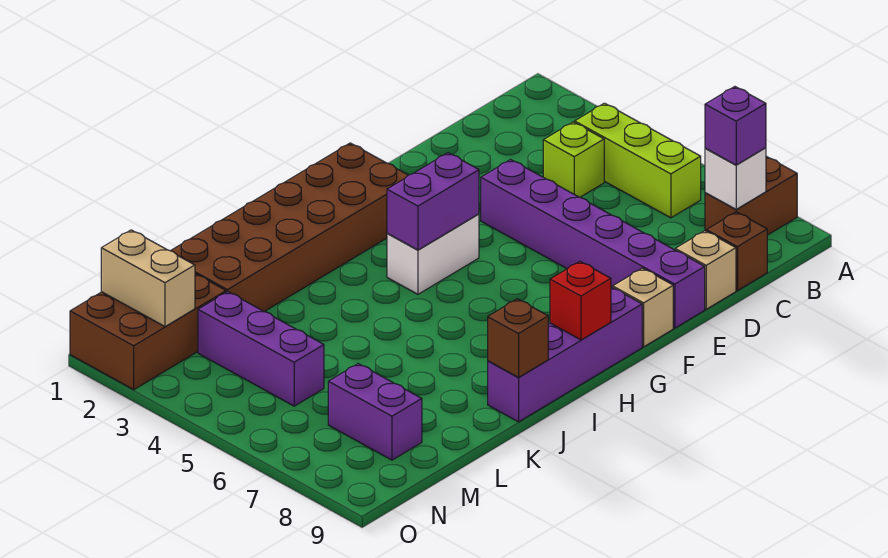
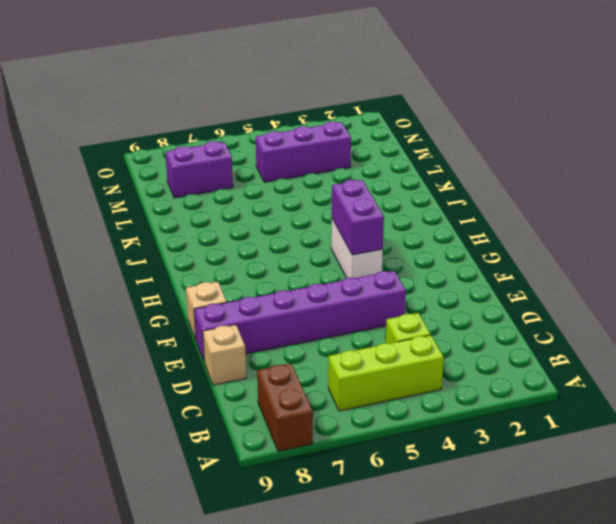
none -> brown brick C9 level 1
none -> brown brick G1:L2 level 1
none -> purple brick G9:J9 level 1

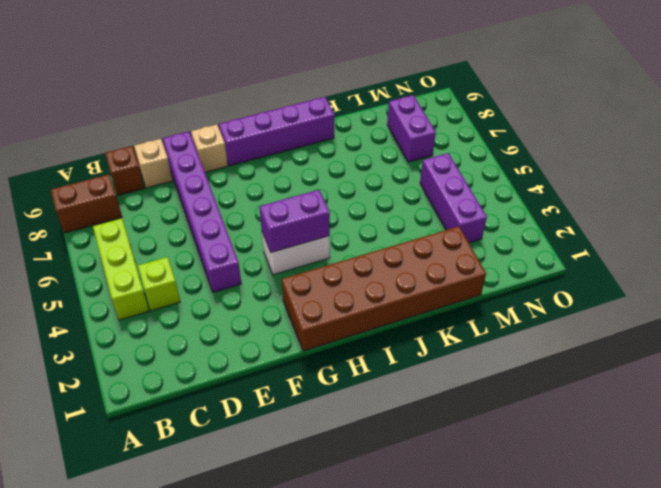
none -> brown brick M1:O2 level 1
none -> white brick B8 level 2
none -> red brick H9 level 2

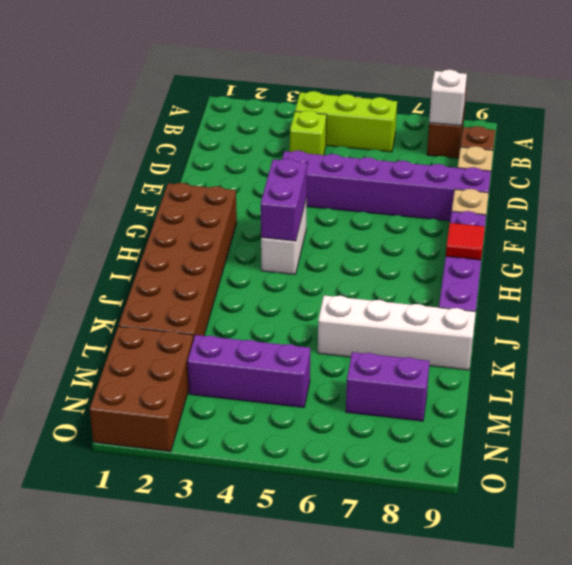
red tile H9 level 2 -> red brick H9 level 2
white brick K6:K9 level 1 -> none
none -> brown brick J9 level 2
none -> tan brick N1:N2 level 2
none -> purple brick B8 level 3

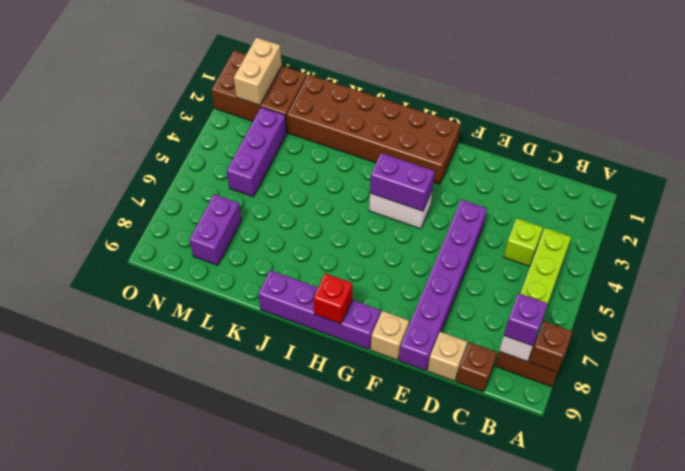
brown brick A8 level 2 -> brown brick J9 level 2

